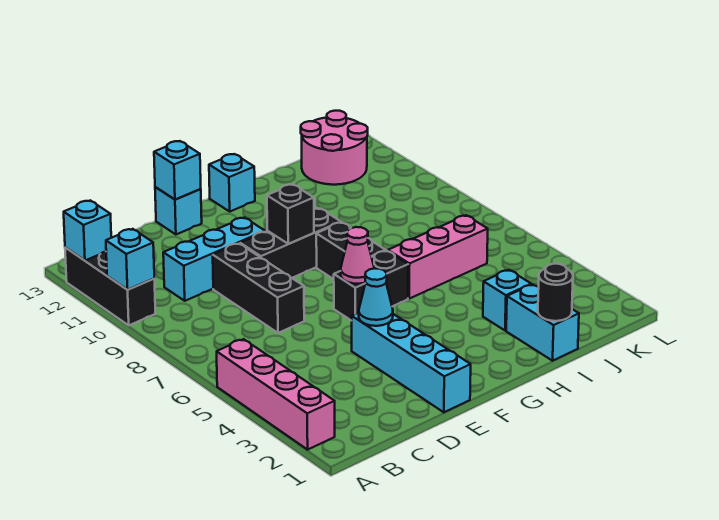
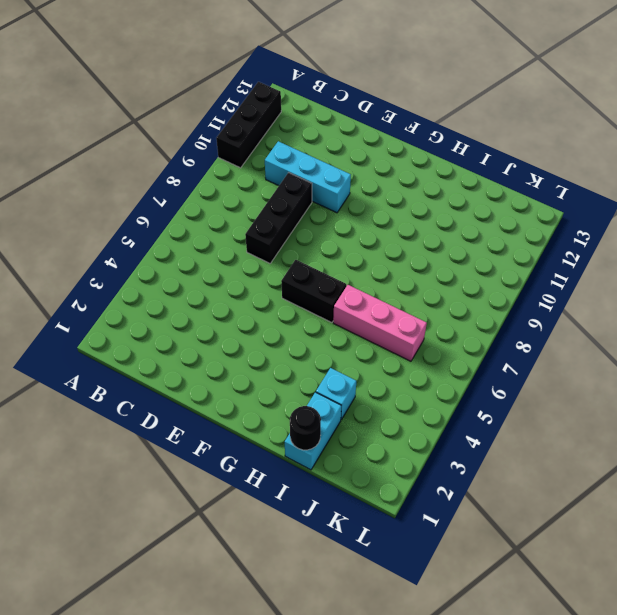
none -> pink brick A2:A5 level 1
none -> cyan brick E1:E4 level 1
none -> black brick E9:G9 level 1

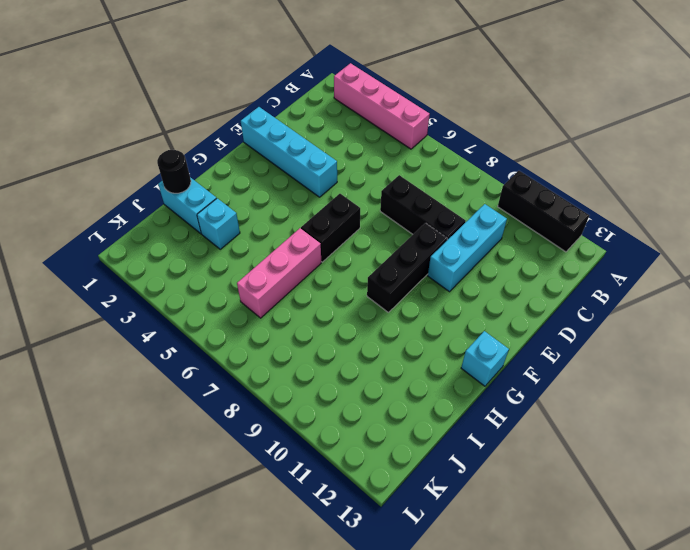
none -> cyan brick E13 level 1
none -> black brick G7:G8 level 1
none -> pink round brick J12:K13 level 1

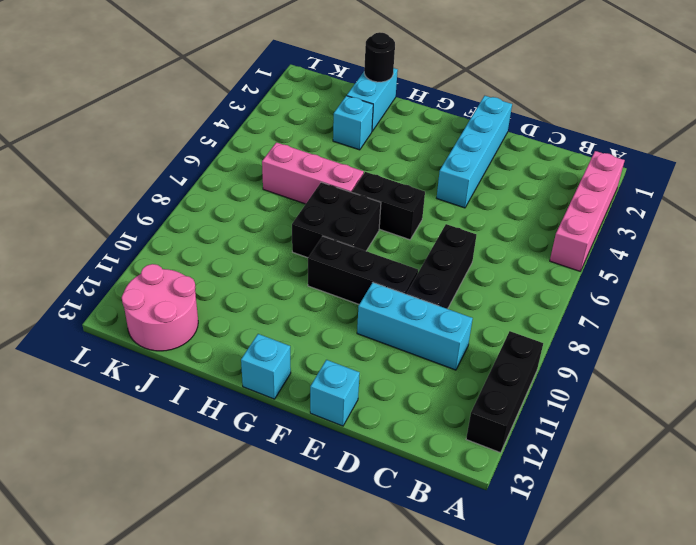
black brick G7:H8 level 1 -> black brick G7:G8 level 1
none -> cyan brick A10 level 2
none -> cyan brick A12 level 2
none -> cyan cone E4 level 2

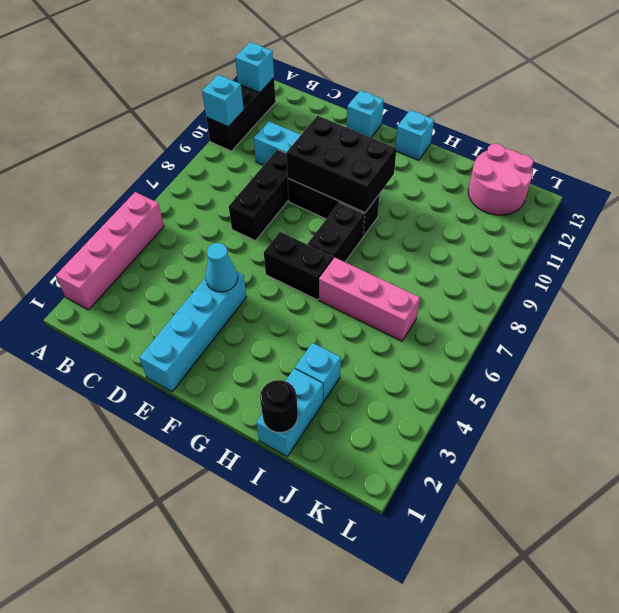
black brick E9:G10 level 2 -> black brick F9 level 2
none -> cyan brick E13 level 2
none -> pink cone F6 level 2

